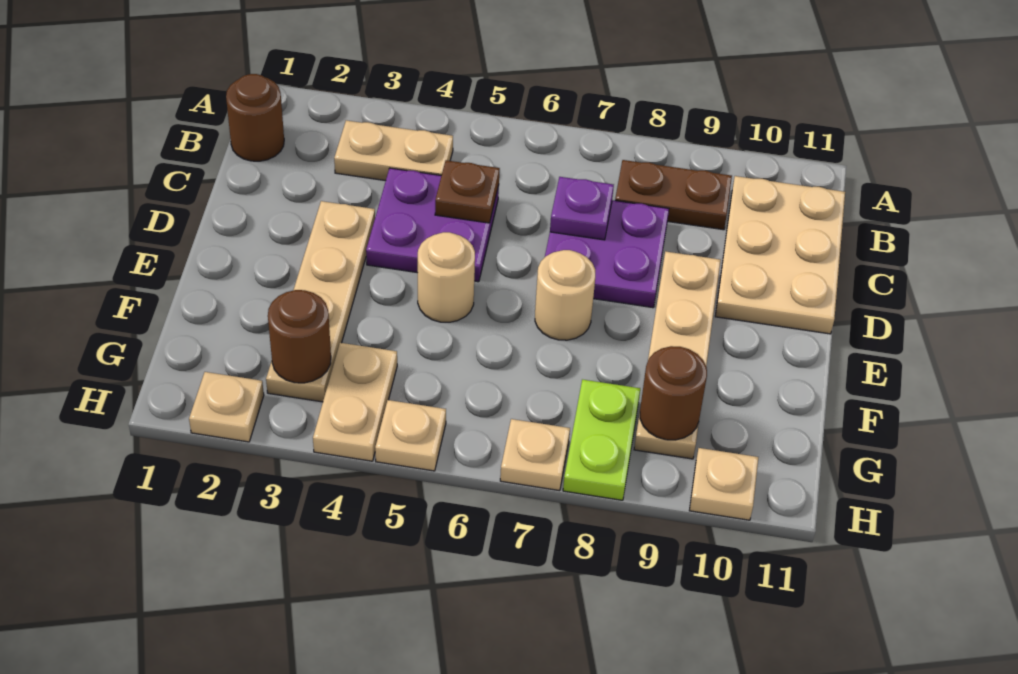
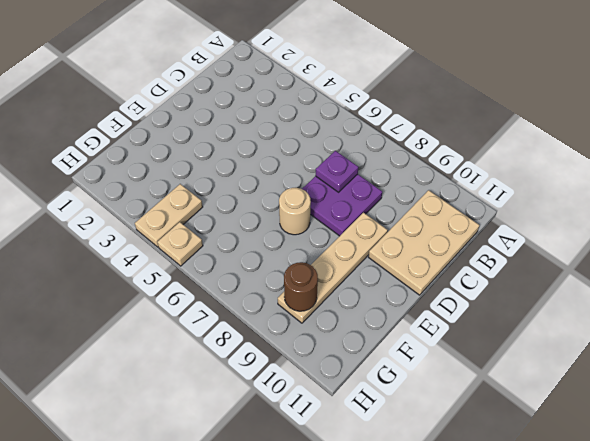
none -> brown round brick B1 level 1
none -> tan plate B3:B4 level 1
none -> brown plate B8:B9 level 1

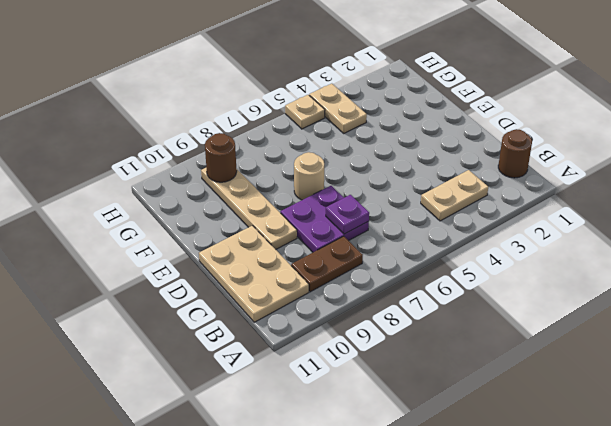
none -> purple plate C4:D5 level 1
none -> tan plate D3:G3 level 1
none -> tan round brick E5 level 1

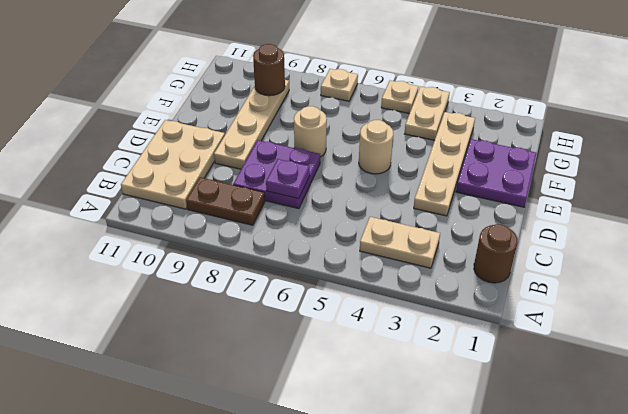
purple plate E1:F2 level 1 -> purple plate C4:D5 level 1
none -> lime plate G8:H8 level 1
none -> tan plate H2 level 1
none -> tan plate H10 level 1

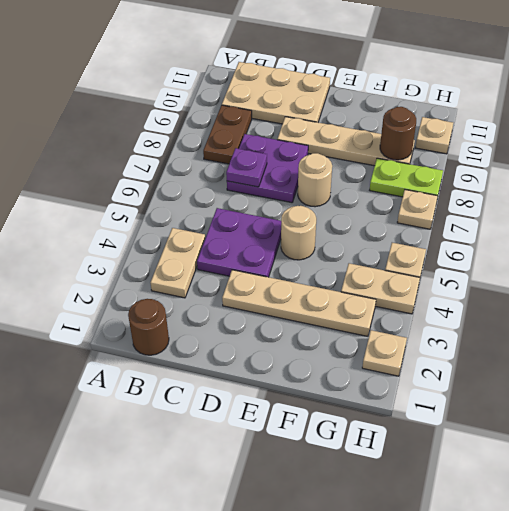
none -> brown plate C5 level 2
none -> brown round brick G3 level 2

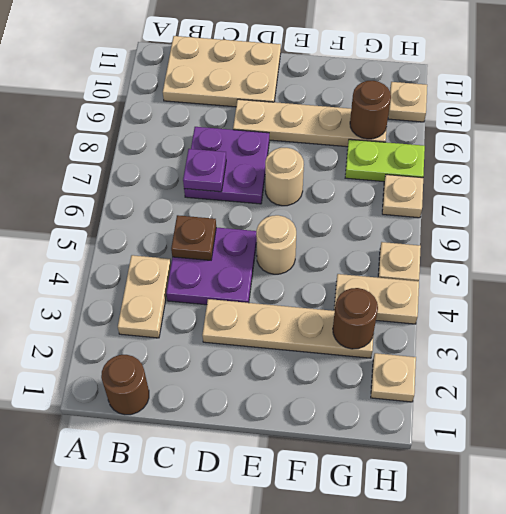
none -> brown plate B8:B9 level 1

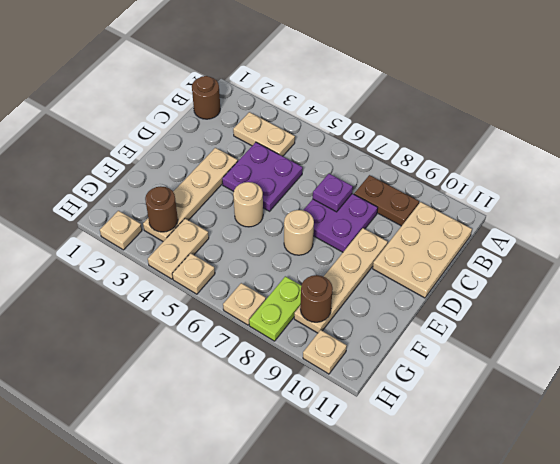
none -> brown plate C5 level 2

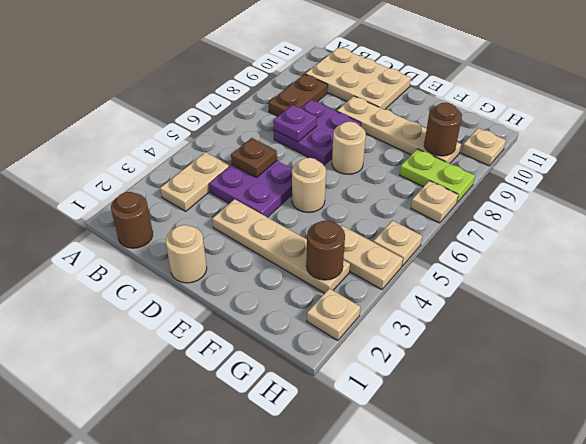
tan round brick D1 level 1 -> none

